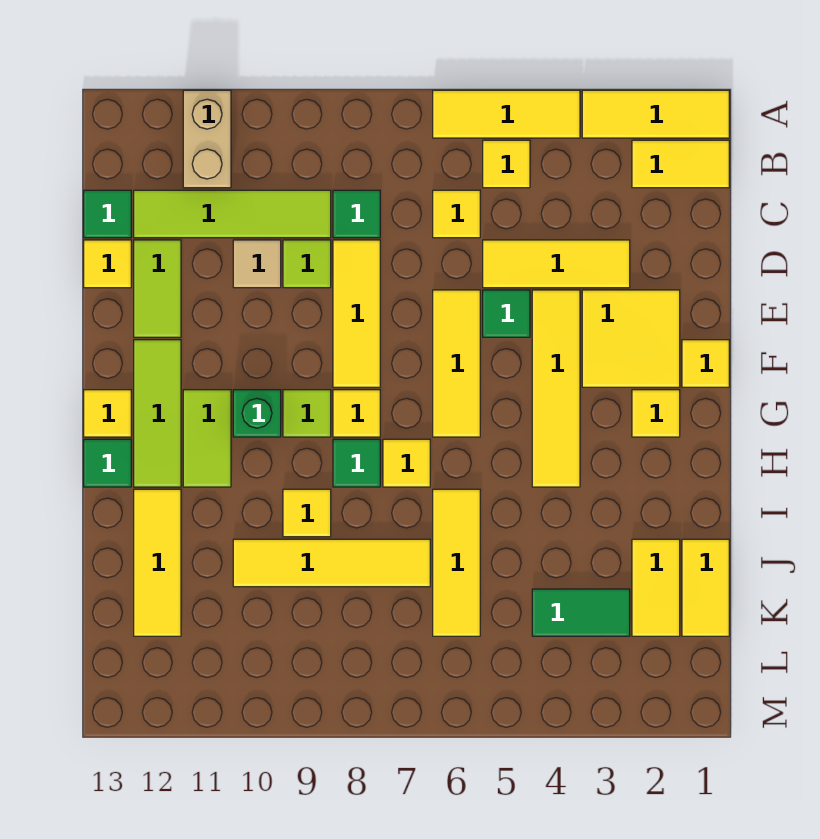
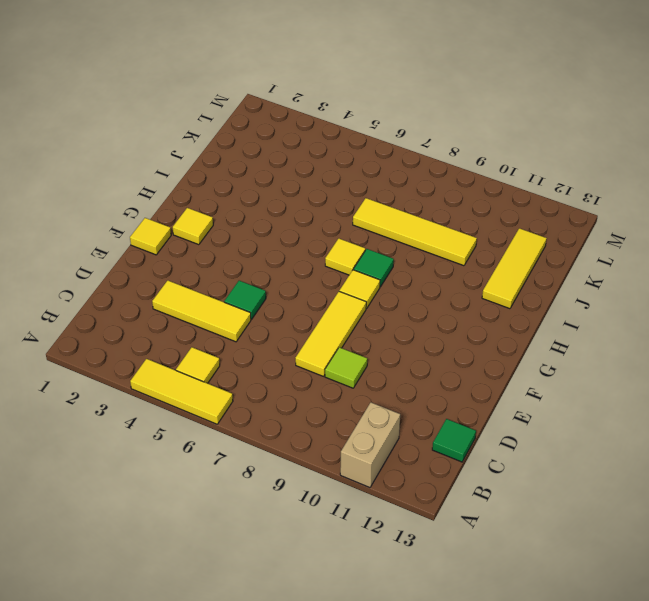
none -> yellow tile A1:A3 level 1
none -> yellow tile B1:B2 level 1
none -> yellow tile C6 level 1
none -> green tile C8 level 1

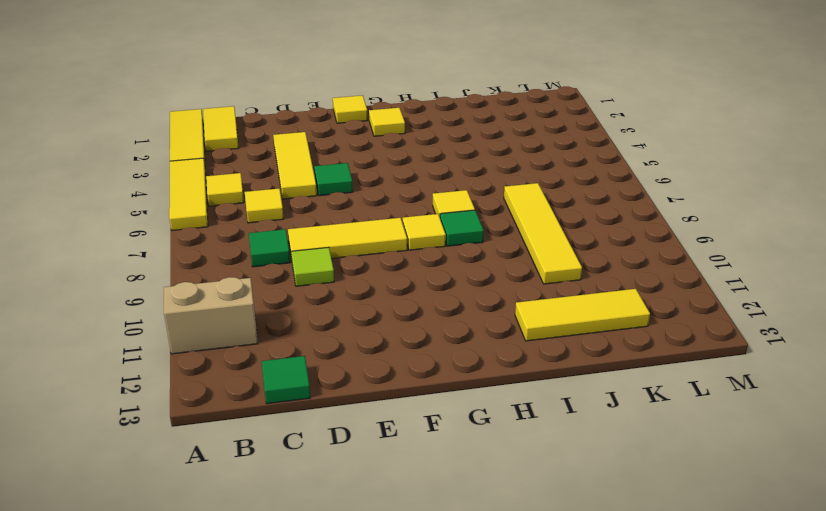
none -> lime tile C9:C12 level 1
none -> tan tile D10 level 1
none -> lime tile D12:E12 level 1
none -> yellow tile D13 level 1

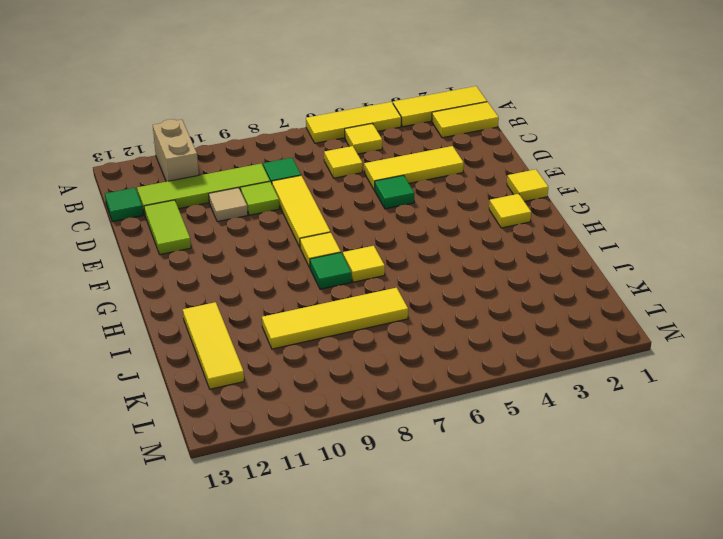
none -> yellow tile D13 level 1
none -> yellow tile E2:F3 level 1
none -> yellow tile E4:H4 level 1
none -> yellow tile E6:G6 level 1

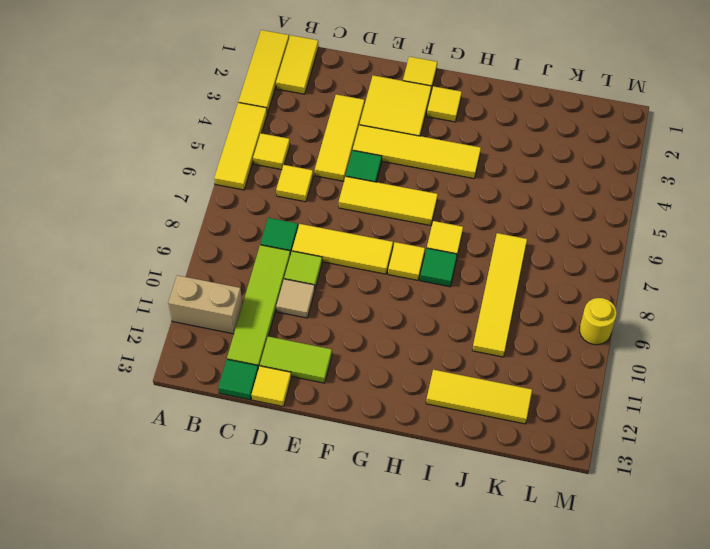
yellow round brick M9 level 1 -> none
none -> lime tile F12:H12 level 1
none -> lime tile G9 level 1
none -> green brick G10 level 1
none -> lime tile G11:H11 level 1

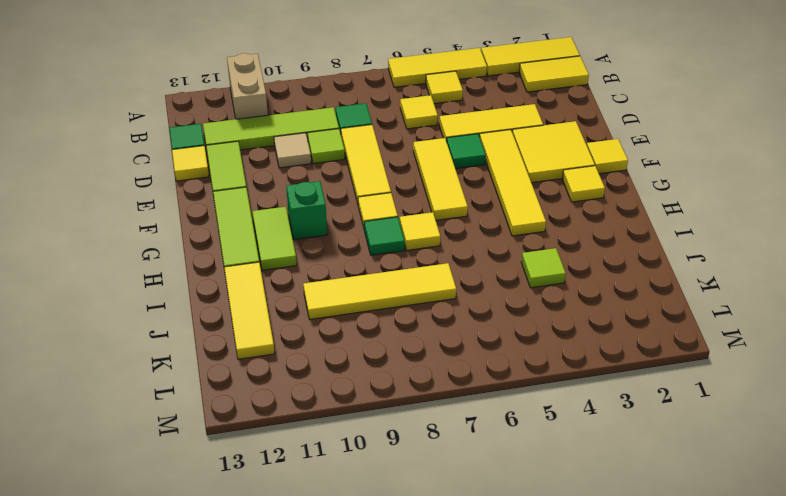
lime tile J4 level 1 -> lime tile G9 level 1
none -> yellow tile G13 level 1
none -> green tile H13 level 1
none -> yellow tile I6:K6 level 1
none -> yellow tile I9 level 1

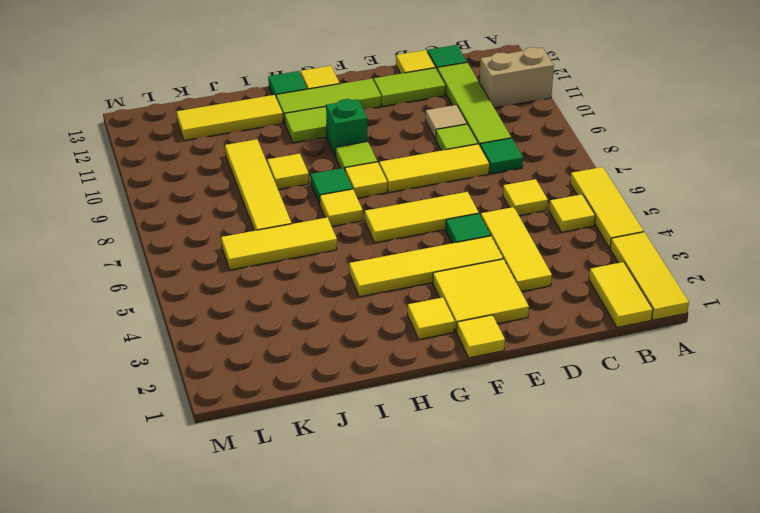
none -> yellow tile J1:K1 level 1
none -> yellow tile J2:K2 level 1
none -> green tile K3:K4 level 1

